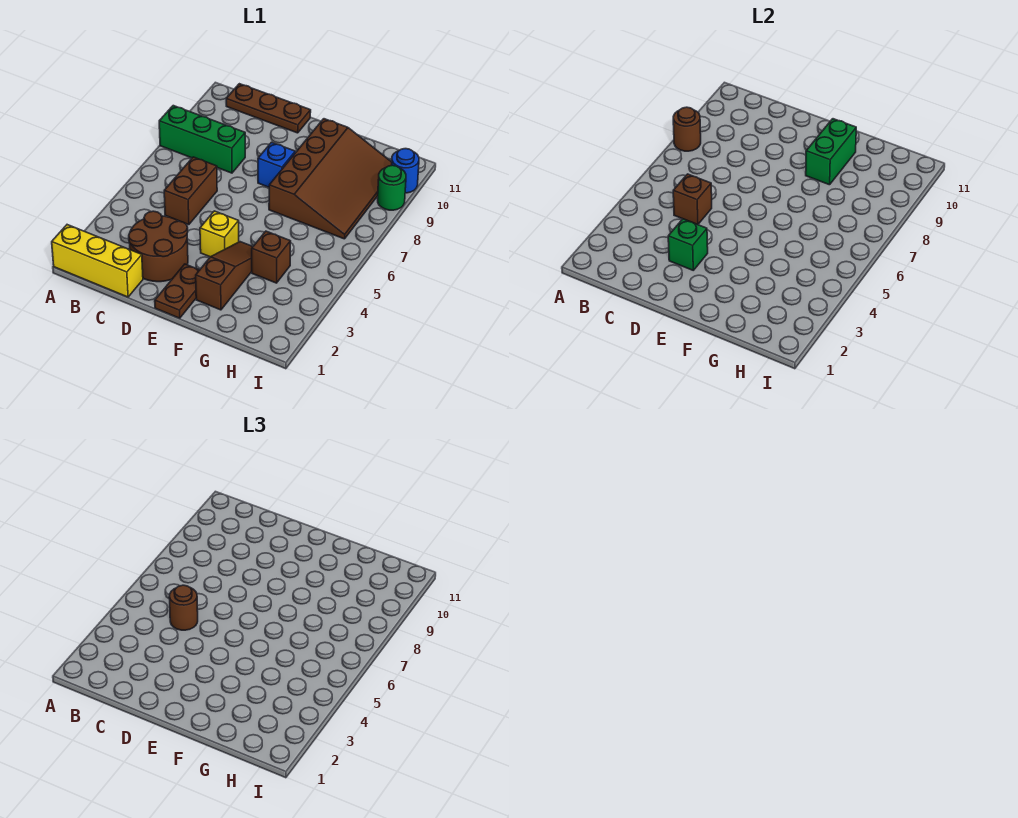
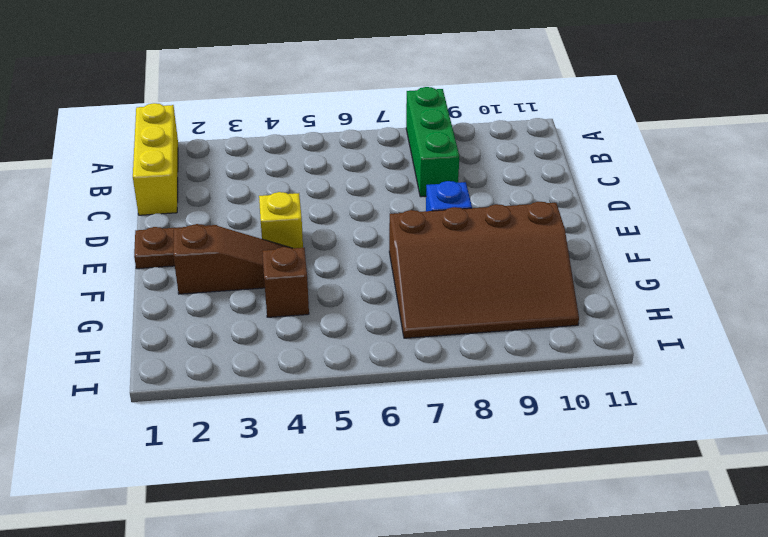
none -> brown plate B11:D11 level 1
none -> brown round brick C2:D3 level 1
none -> brown brick C5:C6 level 1

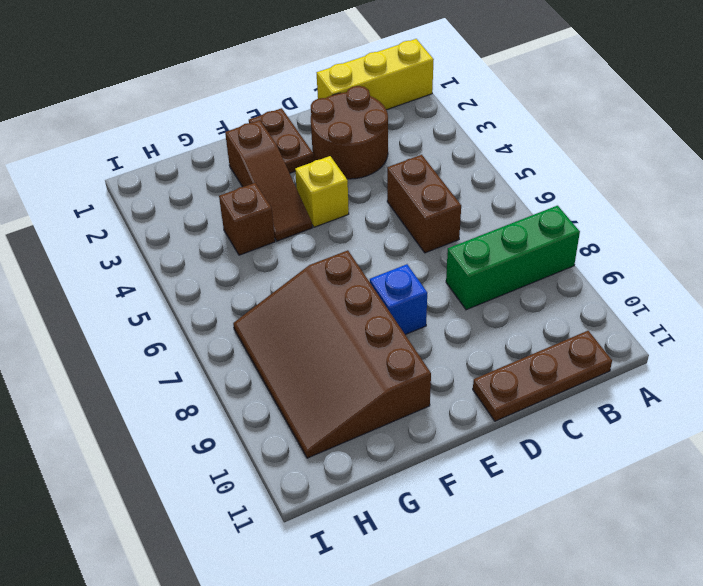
none -> green round brick I9 level 1
none -> blue round brick I10 level 1
none -> brown round brick A8 level 2

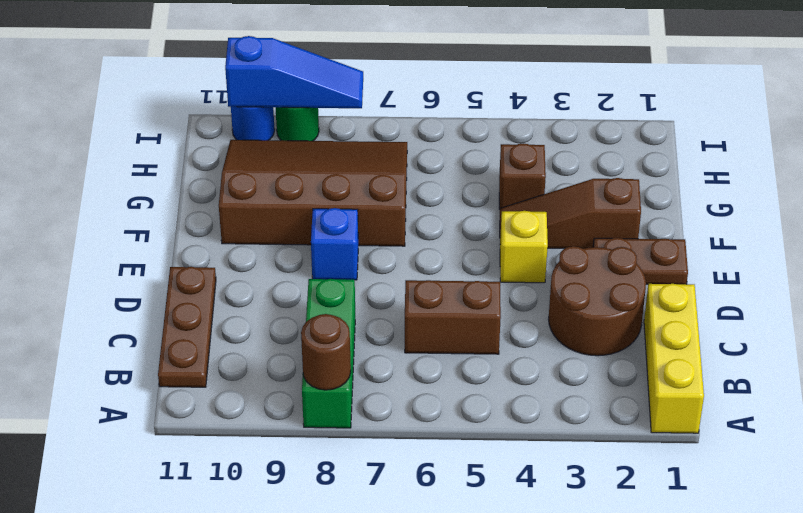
blue slope I8:I10 level 2 top 10 -> none
none -> brown brick C5 level 2
none -> green brick D3 level 2
none -> green brick F9:F10 level 2

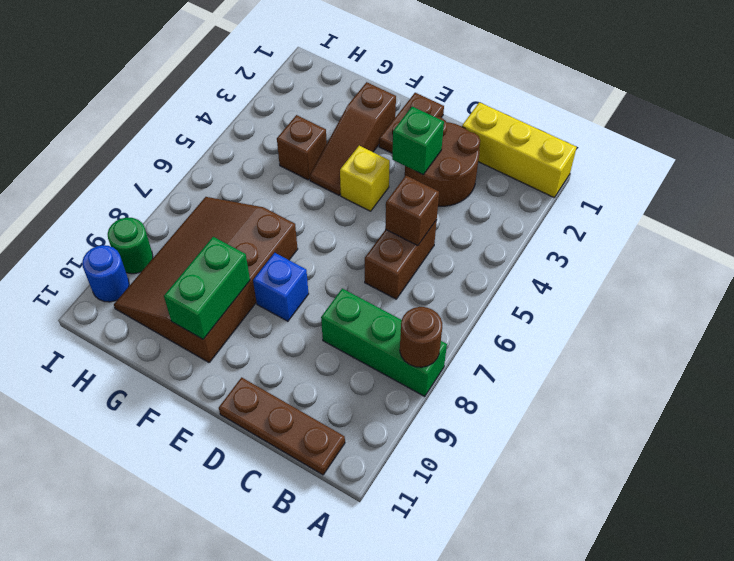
none -> brown round brick C5 level 3

